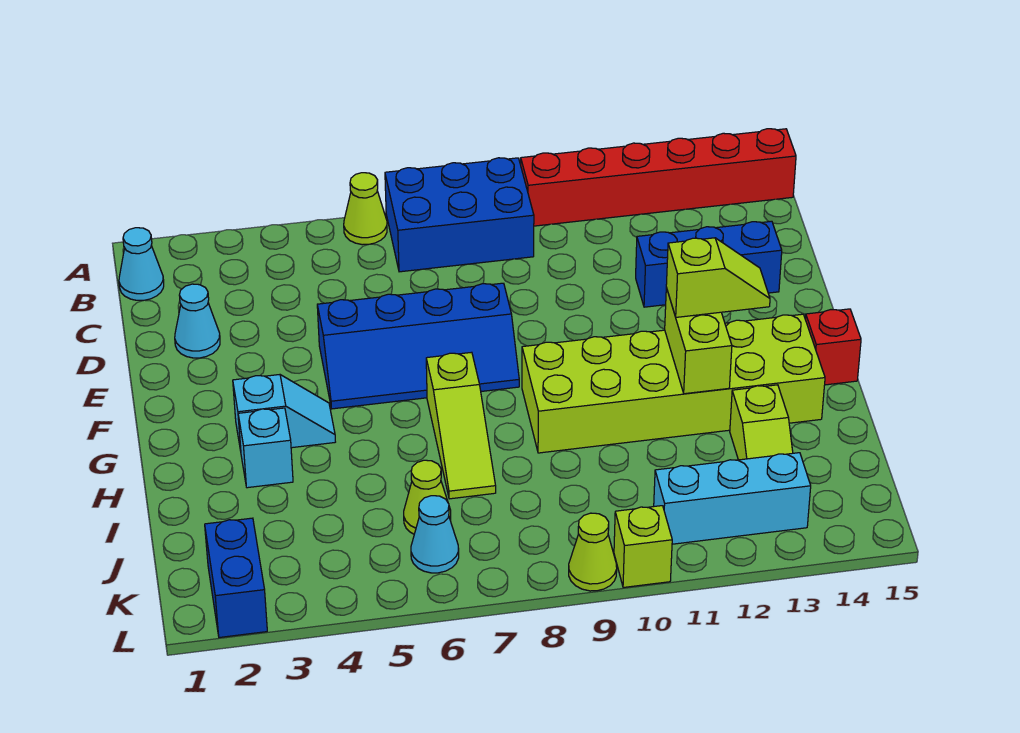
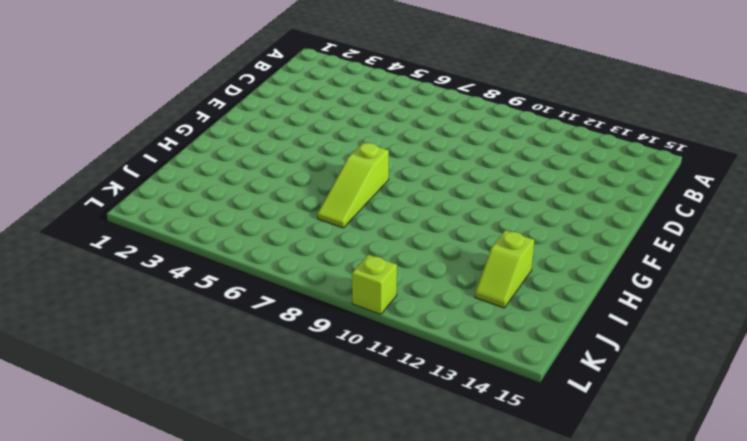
none -> lime cone A6 level 1
none -> blue brick A7:B9 level 1
none -> red brick A10:A15 level 1

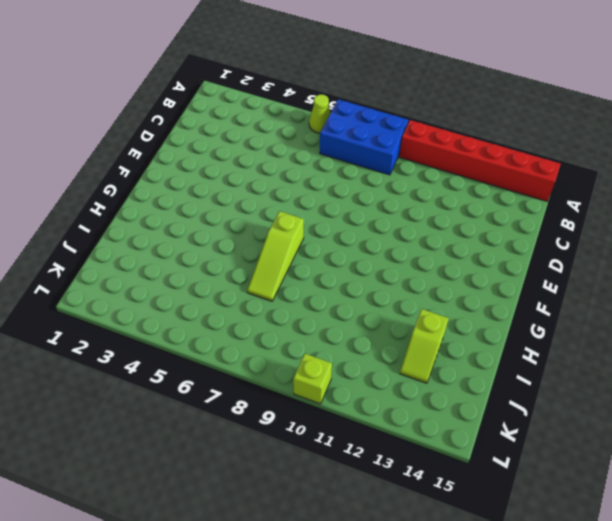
none -> cyan cone B1 level 1
none -> cyan cone D2 level 1
none -> blue brick D12:D14 level 1

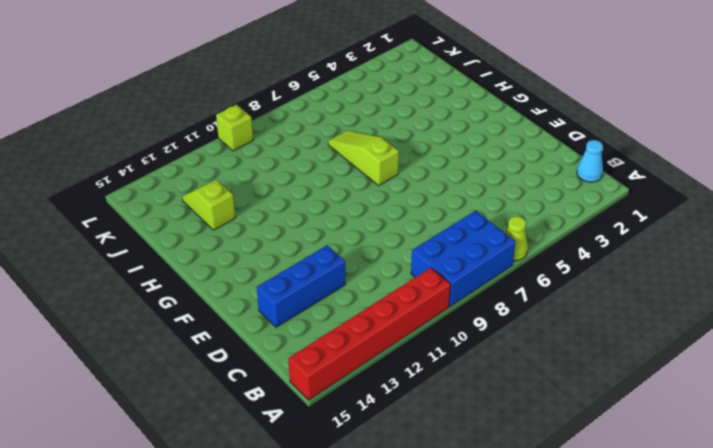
none -> cyan cone D2 level 1
none -> blue slope E5:F8 level 1 top E
none -> cyan slope G3:G4 level 1 top 3

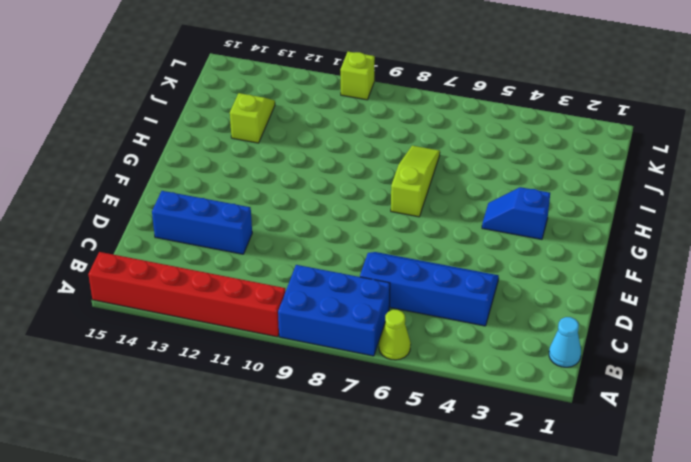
blue slope C4:D7 level 1 top C -> blue slope E5:F8 level 1 top E
blue slope G3:G4 level 1 top 3 -> cyan slope G3:G4 level 1 top 3
none -> cyan cone D2 level 1
none -> lime brick G9:H14 level 1
none -> red brick G15 level 1

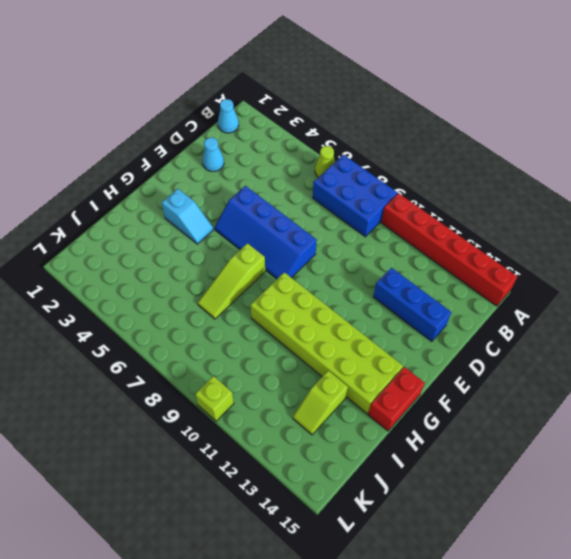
red brick G15:H15 level 1 -> red brick G15 level 1
none -> cyan brick H3 level 1
none -> lime cone J6 level 1
none -> blue brick K2:L2 level 1

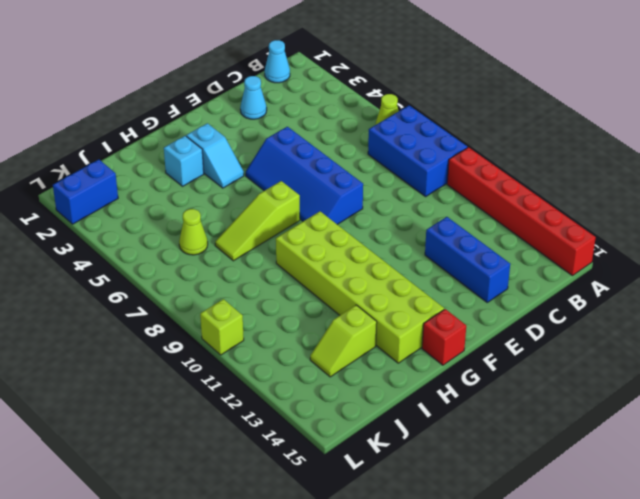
none -> cyan cone K6 level 1
none -> cyan brick K11:K13 level 1
none -> lime cone L9 level 1

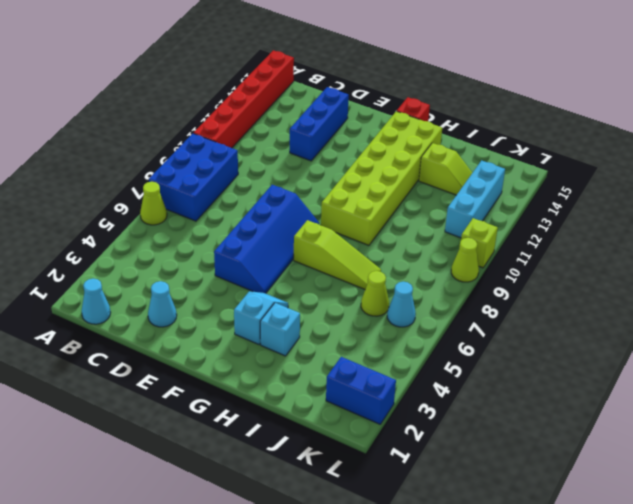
none -> lime brick G12:H12 level 2
none -> lime slope G12:G13 level 3 top 12

